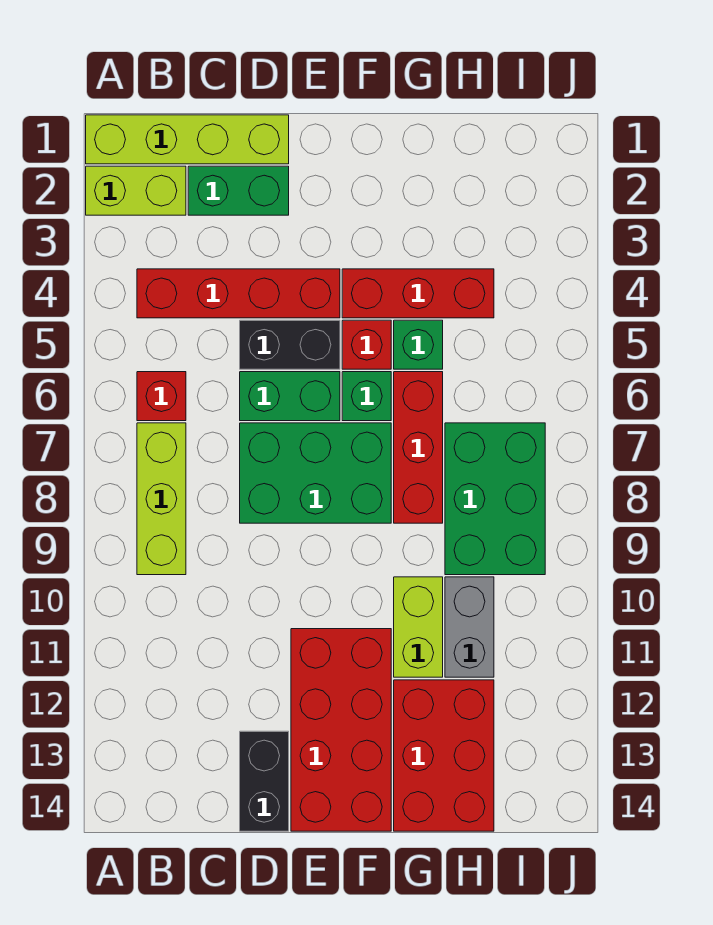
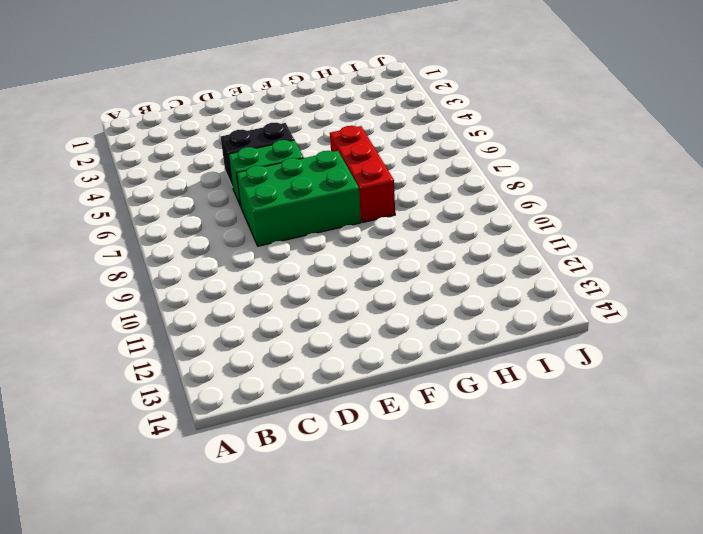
none -> lime brick A1:D1 level 1
none -> lime brick A2:B2 level 1
none -> red brick B4:E4 level 1

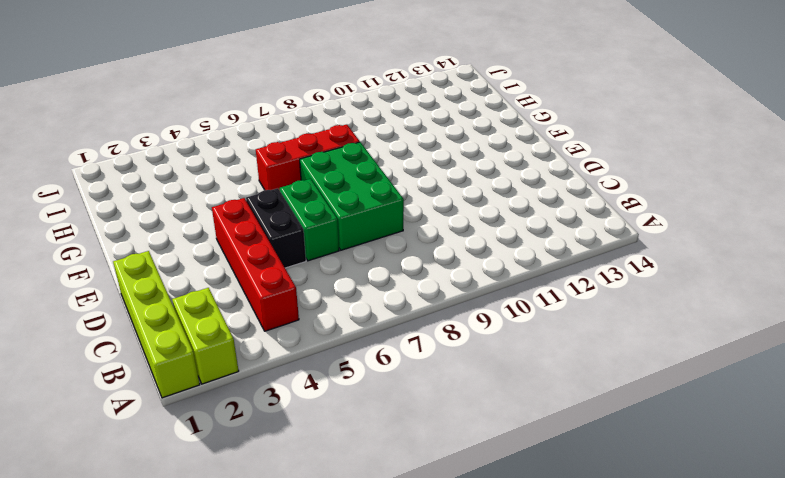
none -> red brick B6 level 1
none -> lime brick B7:B9 level 1
none -> green brick C2:D2 level 1

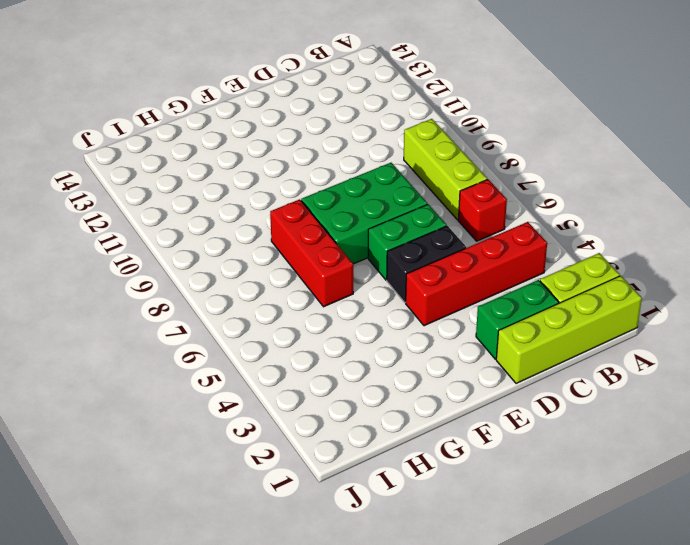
none -> black brick D13:D14 level 1
none -> red brick E11:F14 level 1
none -> red brick F4:H4 level 1

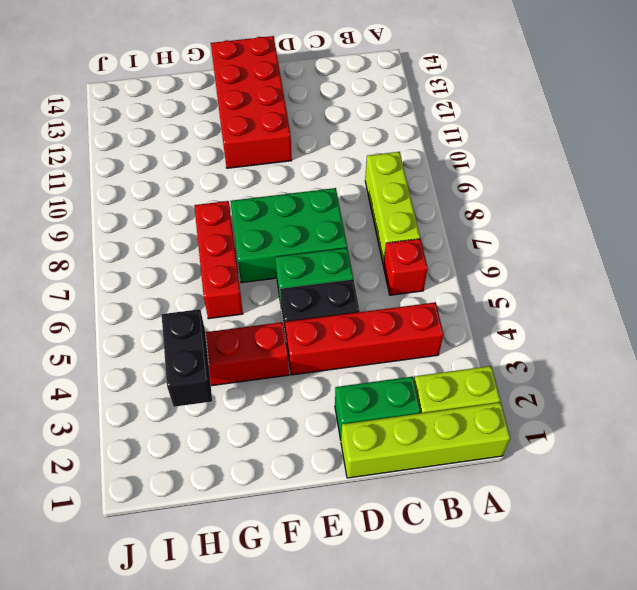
black brick H3:H4 level 2 -> black brick D13:D14 level 1
none -> red brick F5 level 1
none -> green brick F6 level 1
none -> green brick G5 level 1

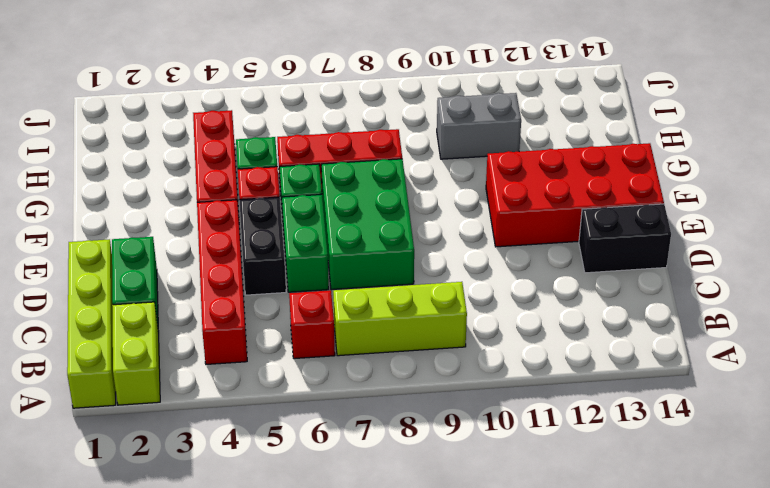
none -> lime brick G10:G11 level 1
none -> red brick G12:H14 level 1
none -> green brick H7:I9 level 1

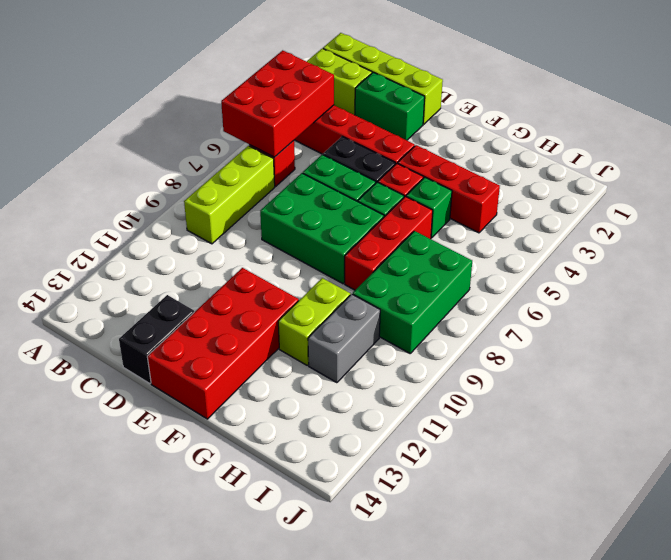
red brick A4:B6 level 2 -> red brick G12:H14 level 1

